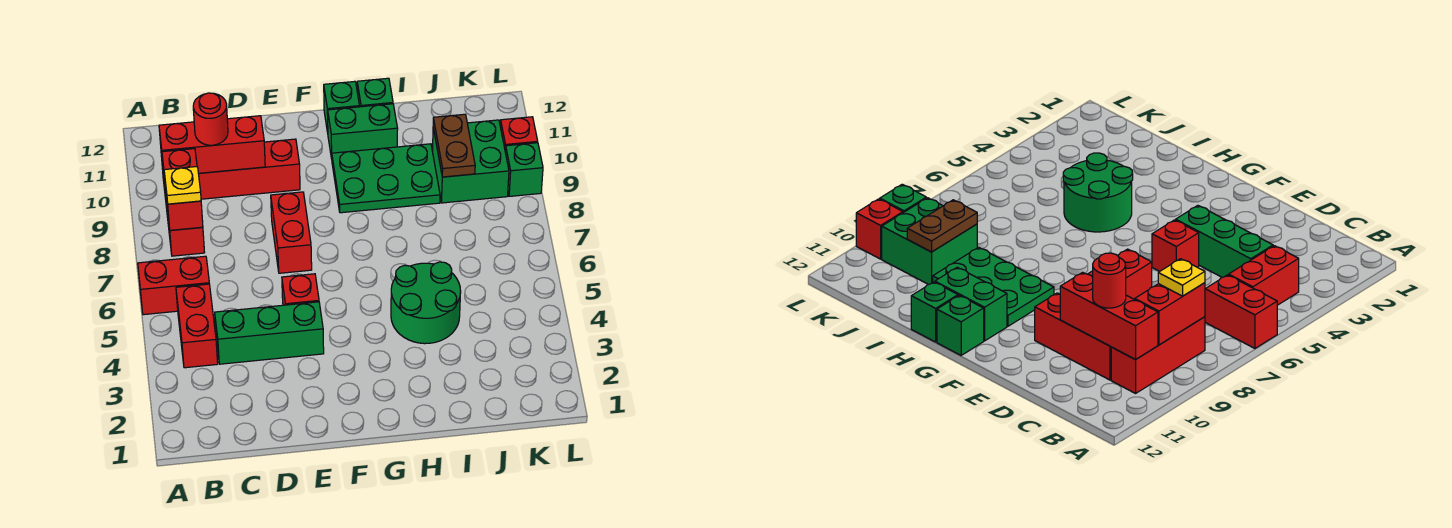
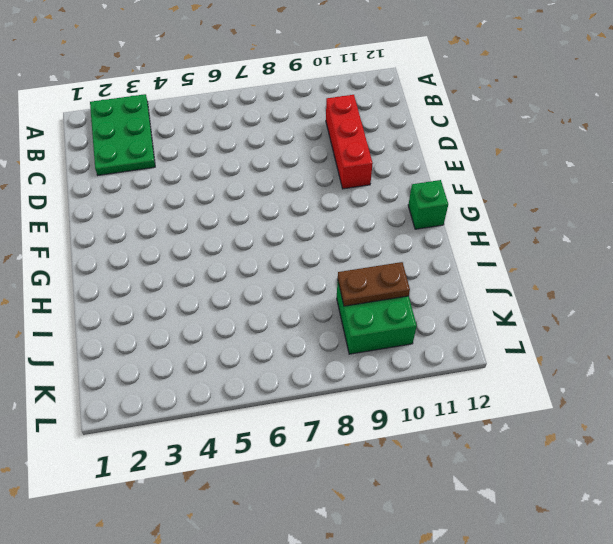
green plate A2:C3 level 1 -> green plate G9:I10 level 1
none -> red brick A6:B6 level 1
none -> red brick B4:B5 level 1
none -> red brick B8:B10 level 1

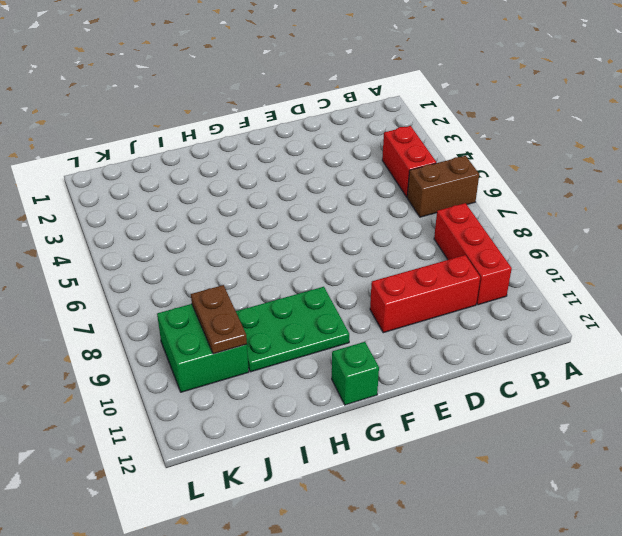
brown brick A6:B6 level 1 -> red brick A6:B6 level 1
none -> green brick C4:E4 level 1
none -> red brick E5 level 1
none -> red brick E7:E8 level 1

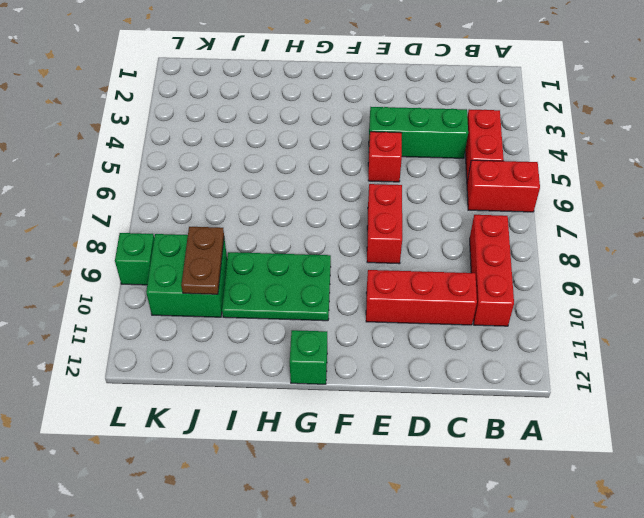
none -> green brick G11:H11 level 1
none -> green round brick H4:I5 level 1
none -> green brick H12 level 1

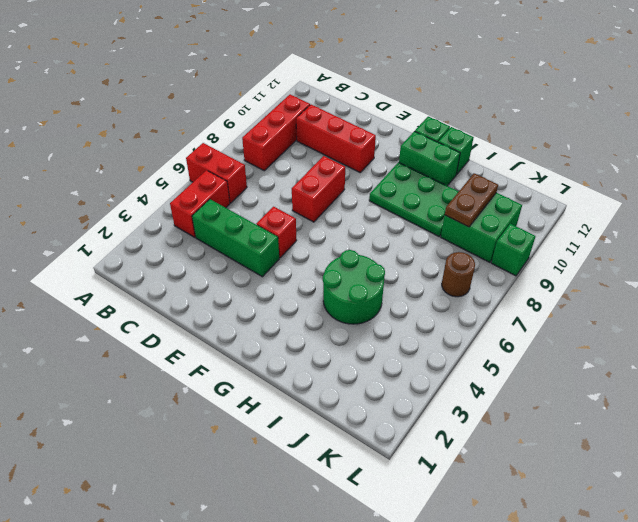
brown round brick K7 level 1 -> none
none -> red brick L10 level 1
none -> red brick B8:B9 level 2
none -> red brick B10:D10 level 2

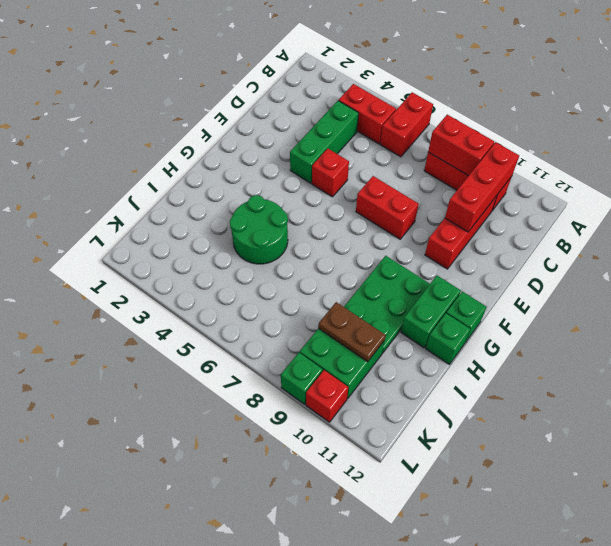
none -> yellow plate B8 level 3
none -> red round brick C10 level 3

